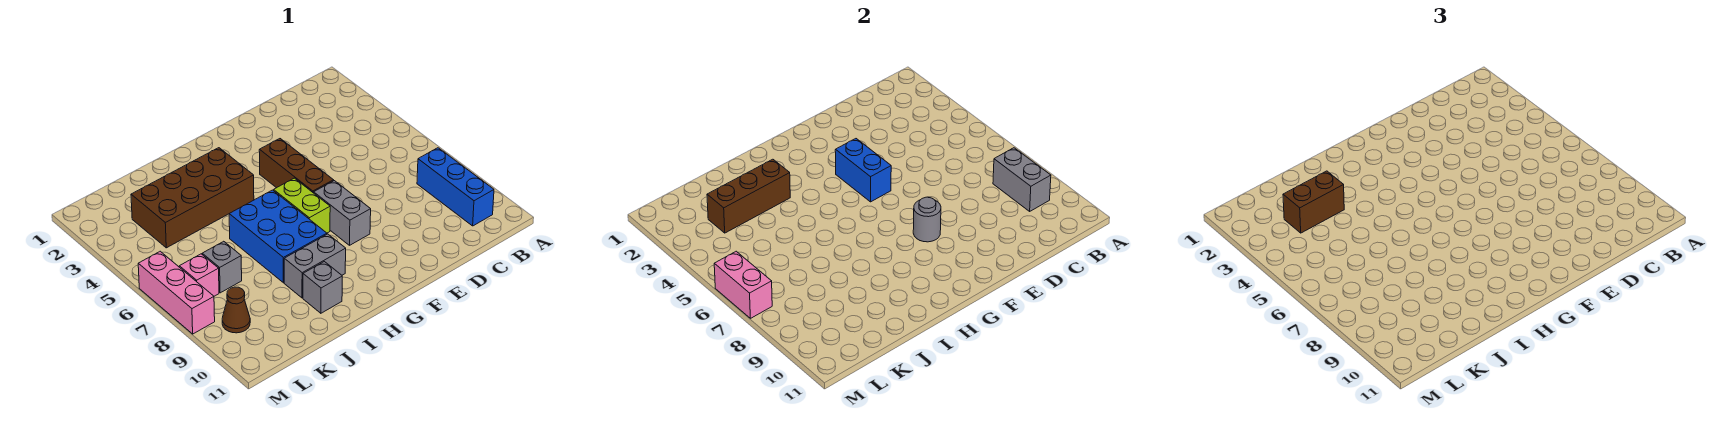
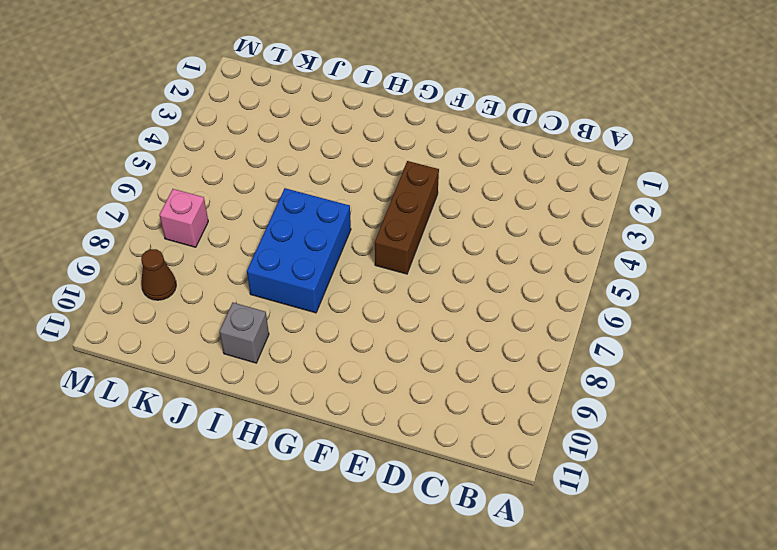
none -> blue brick B8:B10 level 1
none -> grey brick F7:F8 level 1
none -> lime brick G6:G7 level 1

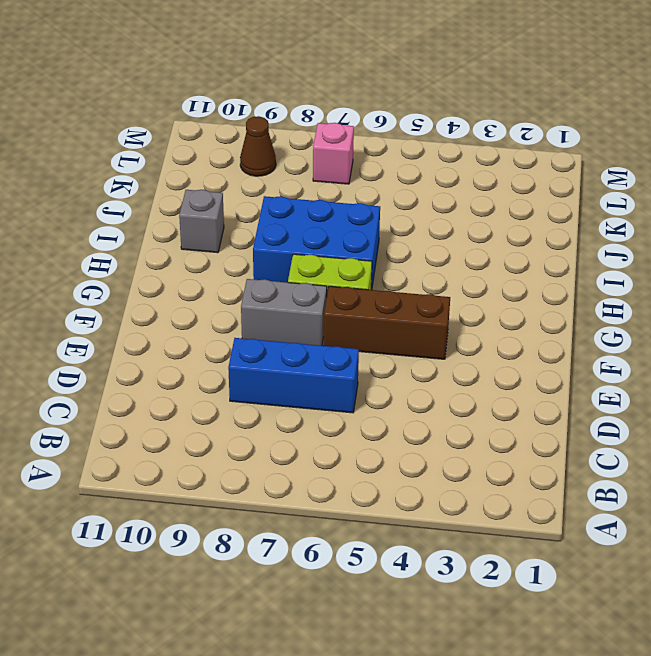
blue brick D6:D8 level 1 -> blue brick B8:B10 level 1
none -> brown brick H3:K4 level 1
none -> grey brick H9:I9 level 1
none -> grey brick K7 level 1

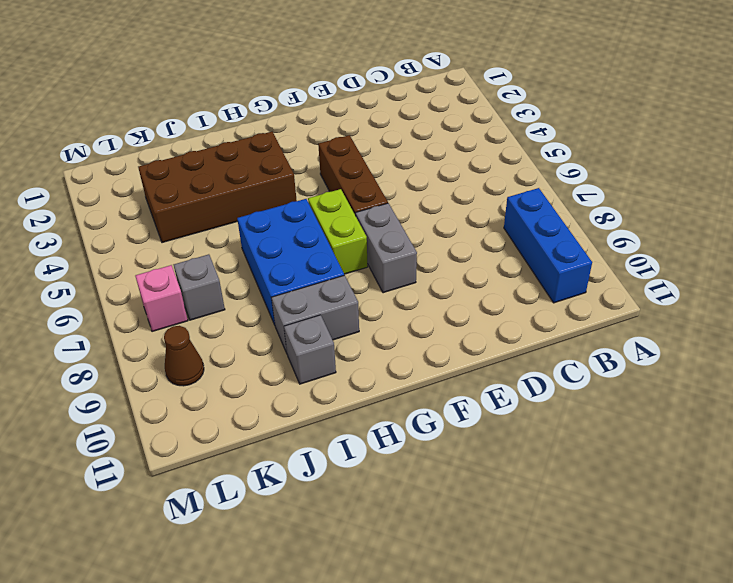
none -> pink brick M6:M8 level 1
none -> grey brick B8:B9 level 2
none -> blue brick F4:F5 level 2

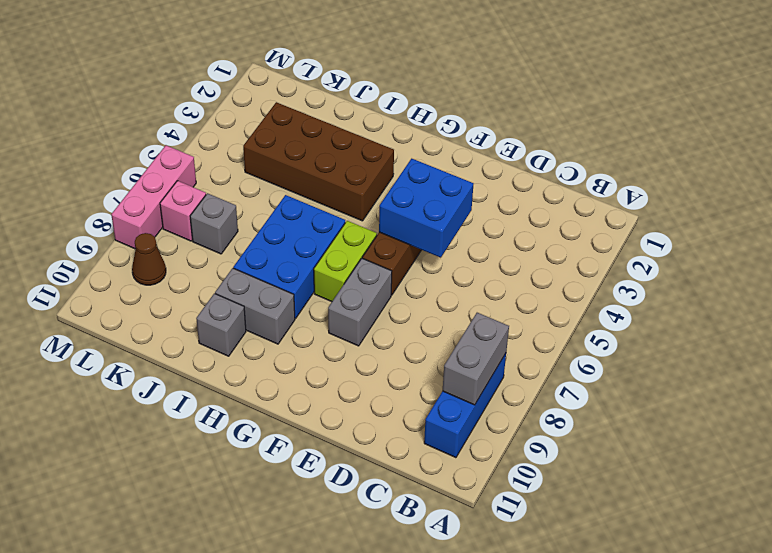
blue brick E4:F5 level 2 -> blue brick F4:F5 level 2
none -> grey round brick F8 level 2
none -> brown brick I3:K3 level 2
none -> pink brick M6:M7 level 2

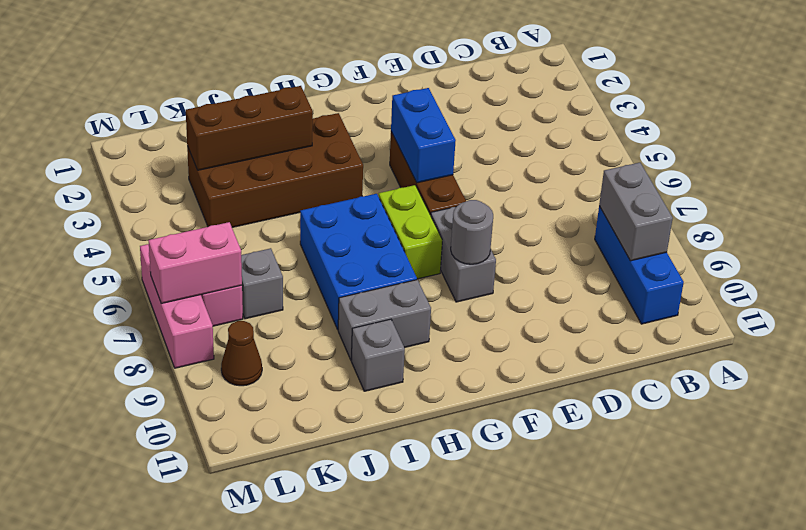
pink brick L7:M7 level 2 -> pink brick M6:M7 level 2
none -> brown brick J3:K3 level 3

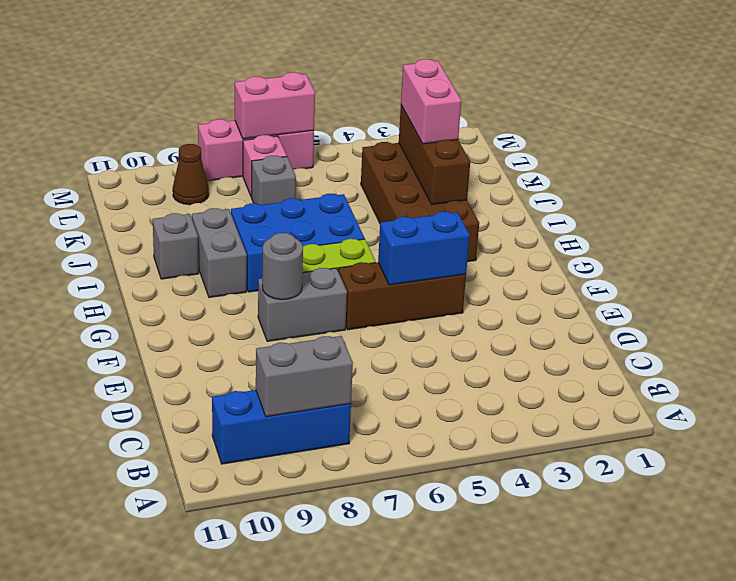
pink brick J3:K3 level 3 -> brown brick J3:K3 level 3

